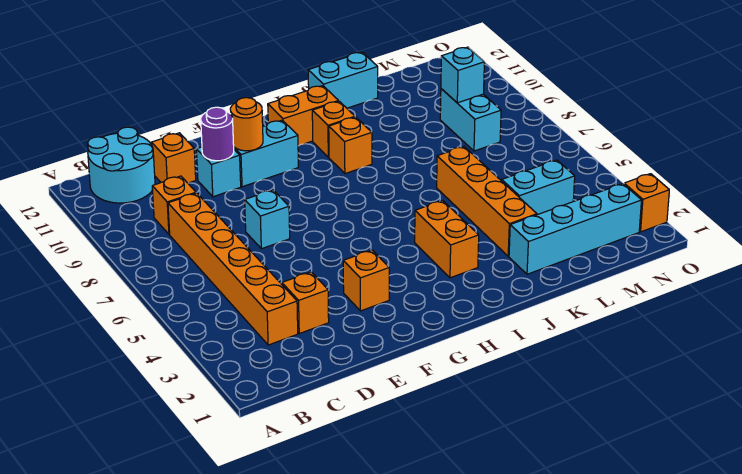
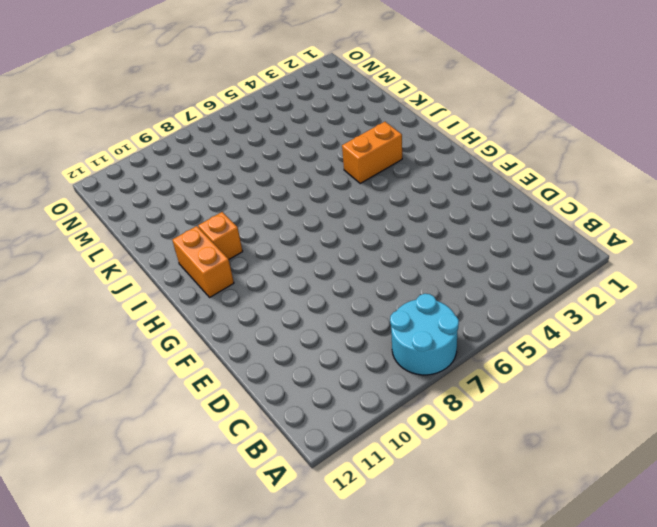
cyan round brick A7:B8 level 1 -> cyan round brick B11:C12 level 1
none -> orange brick C3:C8 level 1
none -> orange brick C9 level 1
none -> orange brick D3 level 1

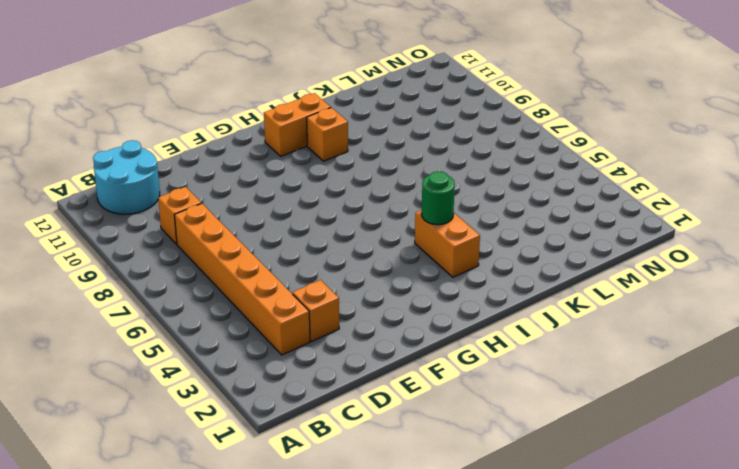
green round brick I4 level 2 -> none
none -> orange brick D11 level 1
none -> cyan brick E7 level 1
none -> cyan brick E10 level 1

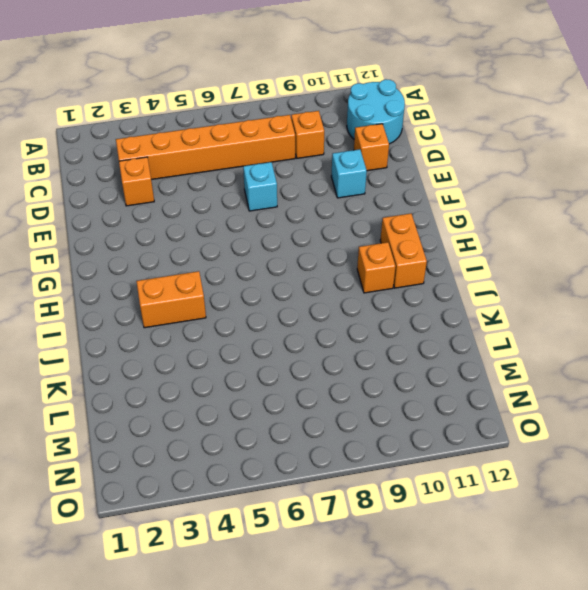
none -> orange brick F3 level 1
none -> cyan brick F10:G10 level 1
none -> orange brick I9 level 1

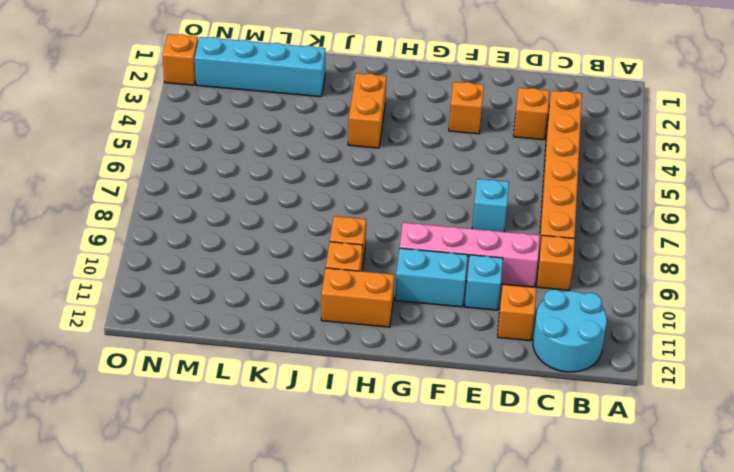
pink brick D9:G9 level 1 -> none
none -> cyan brick J12:K12 level 1
none -> orange brick K3:K6 level 1
none -> cyan brick L4:M4 level 1

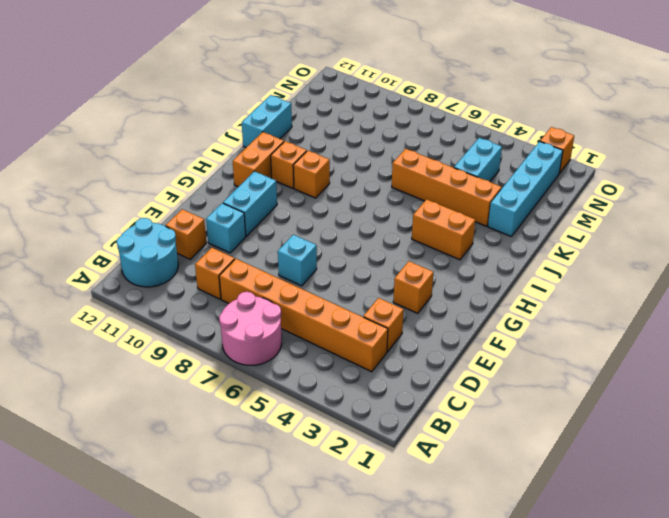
pink round brick A6:B7 level 1 -> none
none -> cyan brick M8:M9 level 1
none -> purple round brick E10 level 2
none -> orange round brick F10 level 2

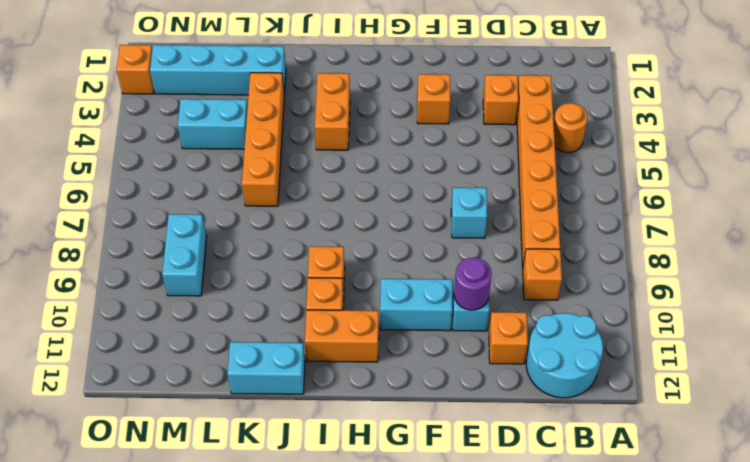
orange round brick B4 level 1 -> orange round brick F10 level 2
none -> cyan brick M9 level 2

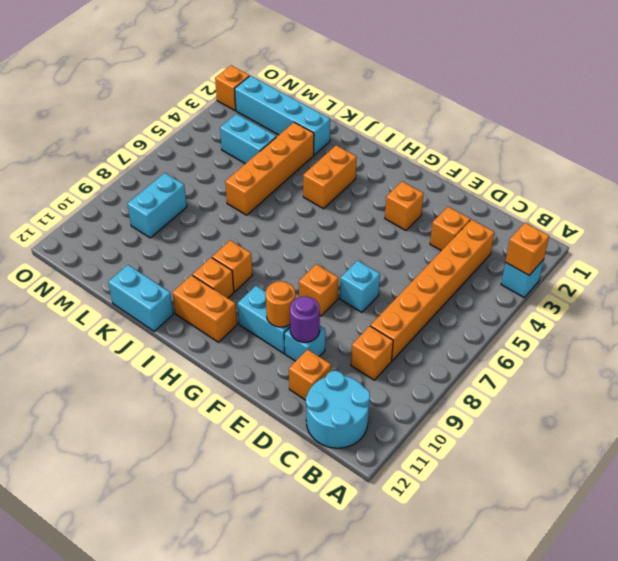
cyan brick A3 level 1 -> cyan brick M9 level 2
orange brick A3 level 2 -> none
orange brick F8 level 1 -> none

